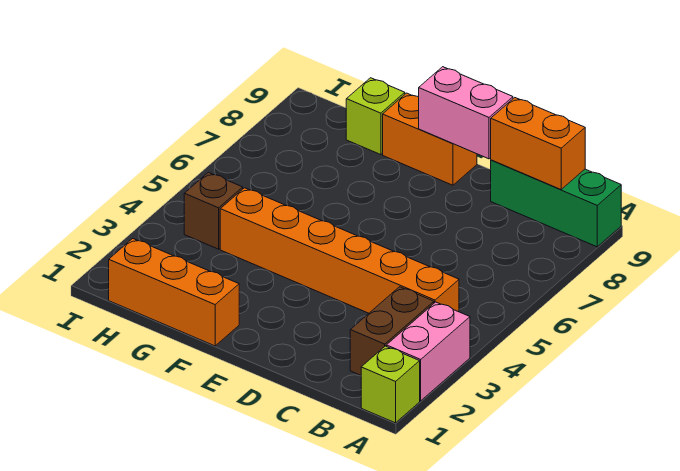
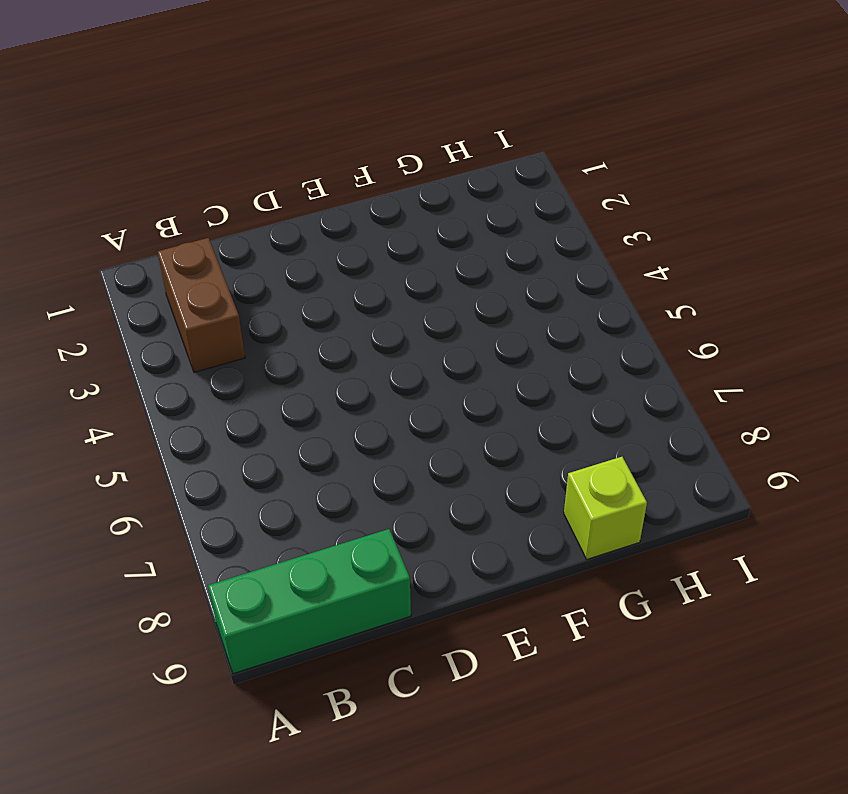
none -> lime brick A1 level 1
none -> pink brick A2:A3 level 1

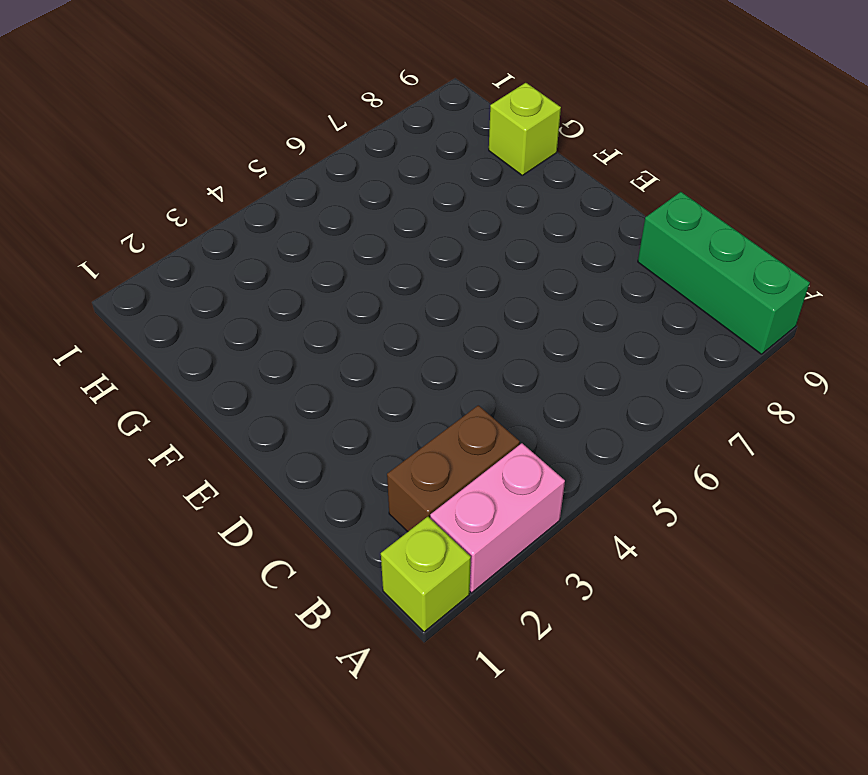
none -> orange brick B4:G4 level 1
none -> orange brick E9:F9 level 1

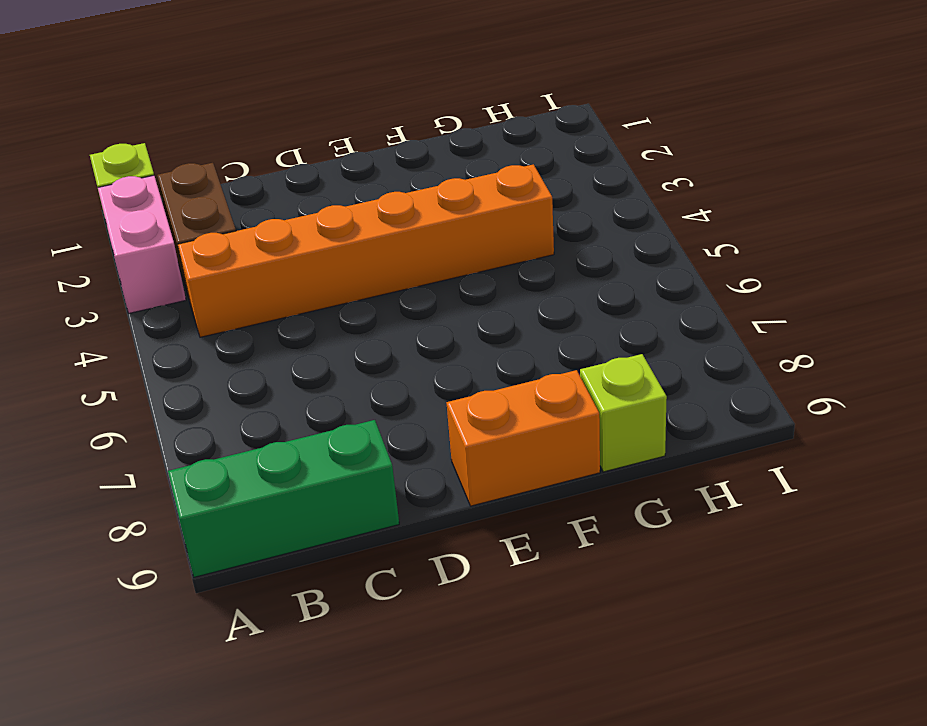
none -> orange brick F1:H1 level 1
none -> brown brick H4 level 1

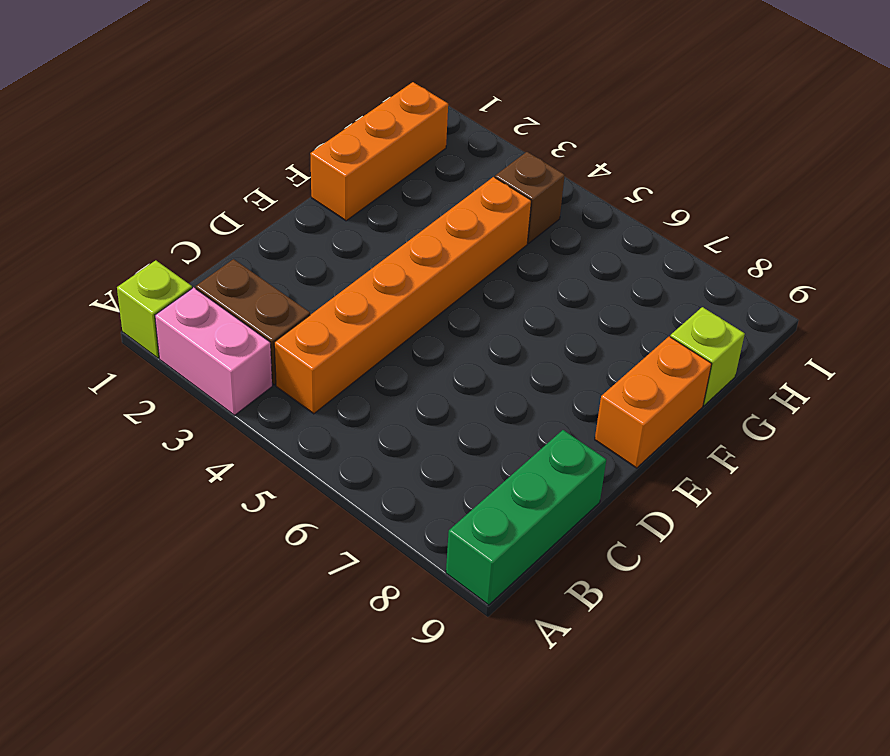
none -> orange brick B9:C9 level 2
none -> pink brick D9:E9 level 2

